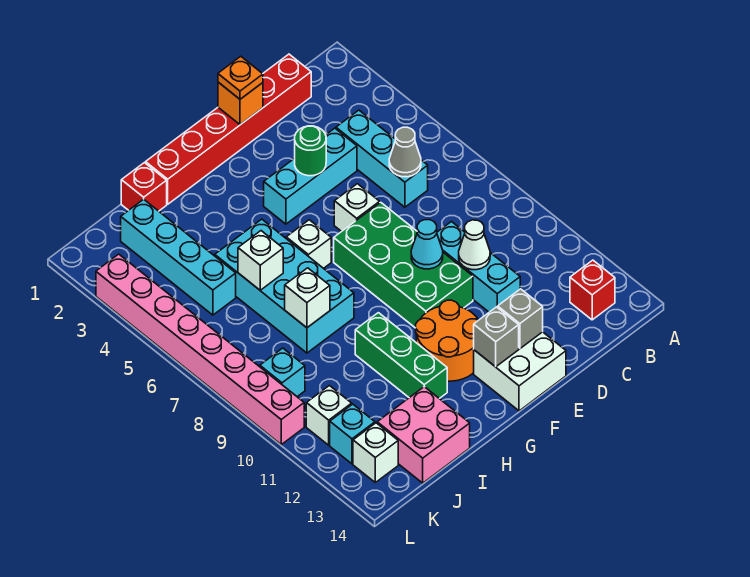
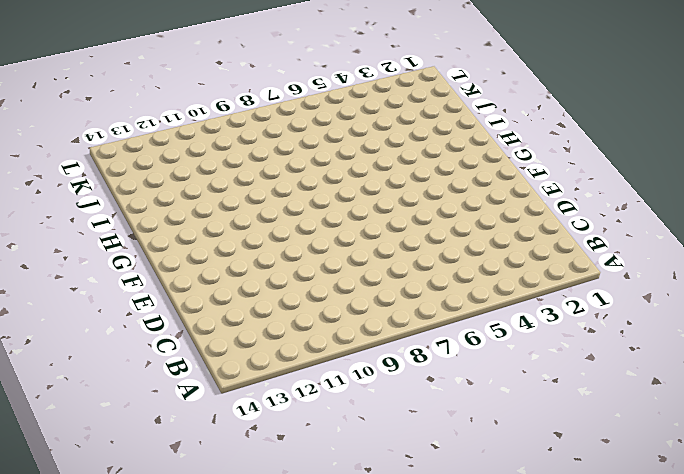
none -> red brick B13 level 1
none -> red brick C1:H1 level 1
none -> cyan brick C4:C6 level 1
none -> cyan brick D4:F4 level 1

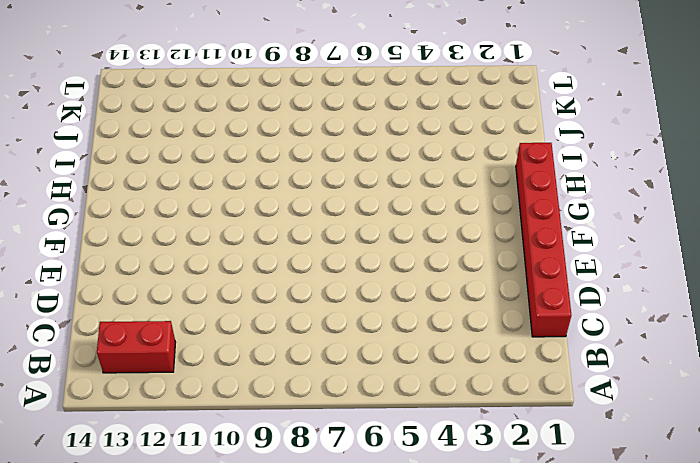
red brick B12:B13 level 1 -> red brick B13 level 1
none -> cyan brick C4:C6 level 1
none -> cyan brick D4:F4 level 1
none -> cyan brick D9:D11 level 1
none -> white brick E6 level 1

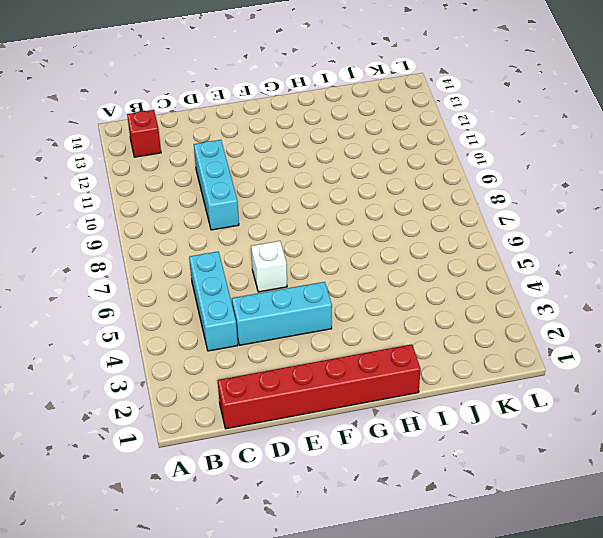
none -> green brick E7:F10 level 1
none -> white brick E13:F14 level 1
none -> orange round brick F11:G12 level 1
none -> white brick G6 level 1

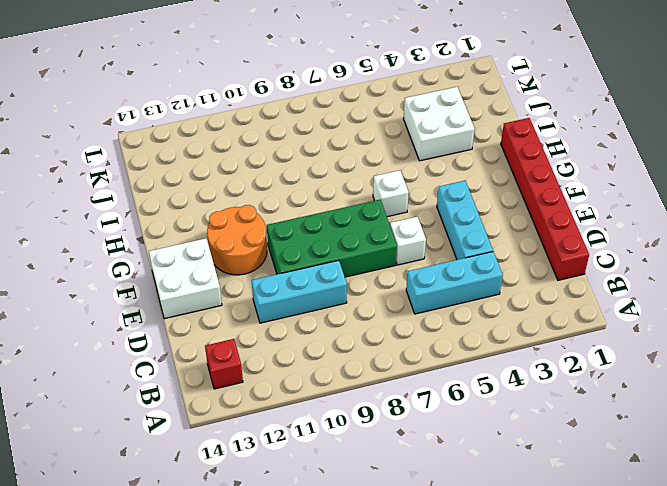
white brick I3:J4 level 1 -> cyan brick J2:J5 level 1
none -> cyan brick H5:I8 level 1
none -> green brick H10:H12 level 1
none -> red brick I1 level 1
none -> pink brick I13:J14 level 1

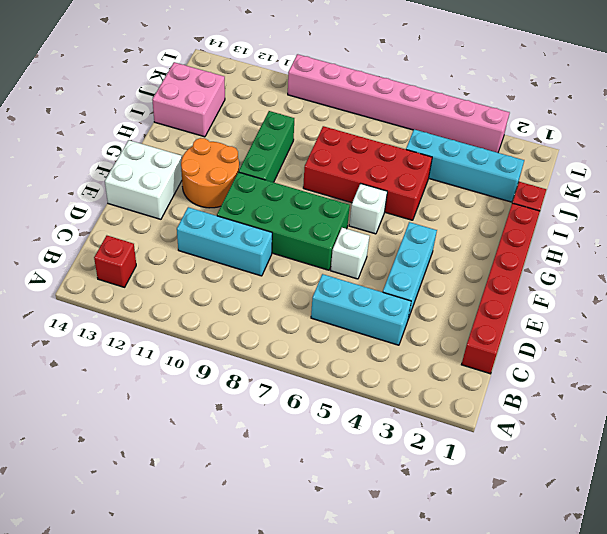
green brick G10:I10 level 1 -> green brick H10:H12 level 1
red brick H5:I8 level 1 -> cyan brick H5:I8 level 1
none -> cyan brick K9 level 1
none -> white brick K11 level 1
none -> cyan brick K12 level 1
none -> white brick K13 level 1

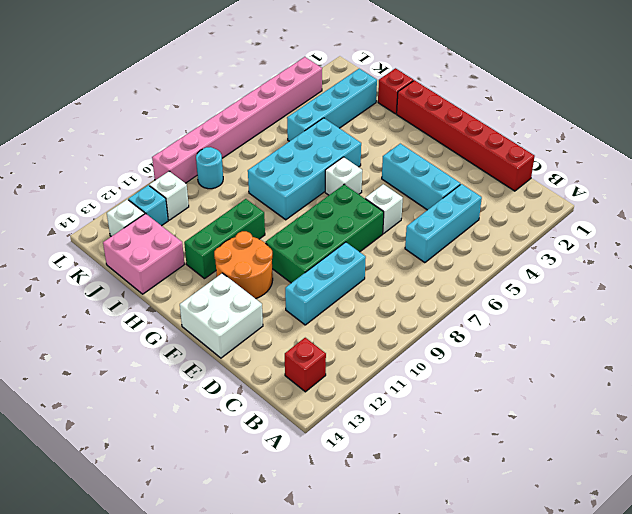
cyan round brick K9 level 1 -> cyan brick K9 level 1
none -> grey cone C6 level 2
none -> white cone D10 level 2
none -> orange brick E1 level 2
none -> green round brick E4 level 2

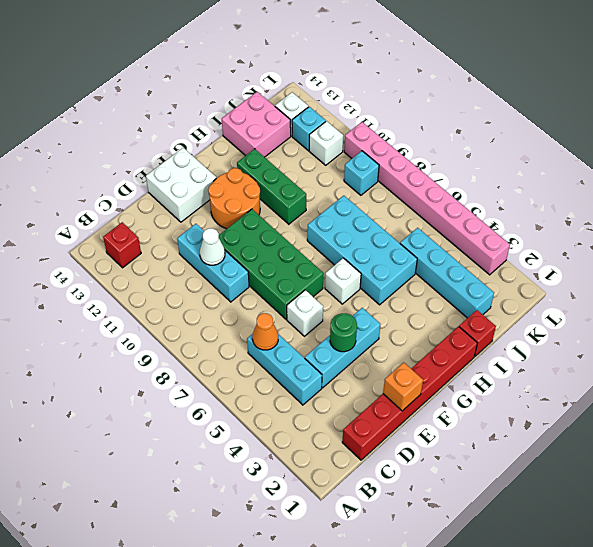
orange cone C6 level 2 -> grey cone C6 level 2
none -> cyan cone E9 level 2
none -> grey brick E13 level 2
none -> grey brick F13 level 2
none -> white brick I6 level 2

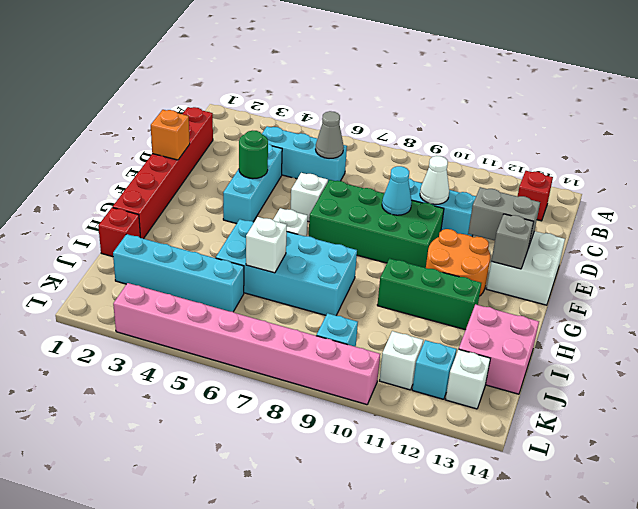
grey brick E12:E13 level 2 -> grey brick E13 level 2
none -> white brick I8 level 2
none -> orange plate E1 level 3

